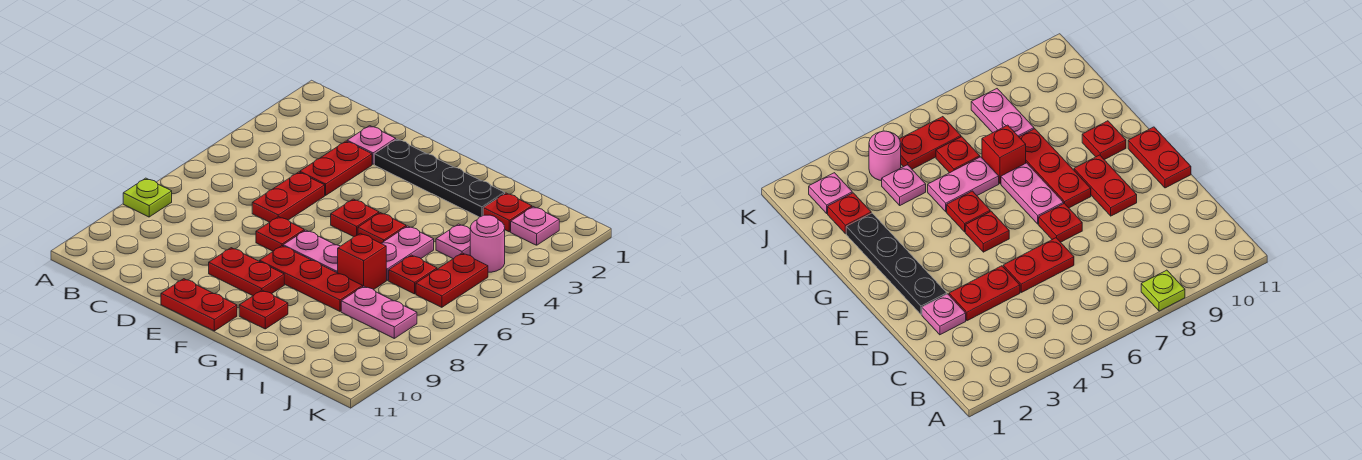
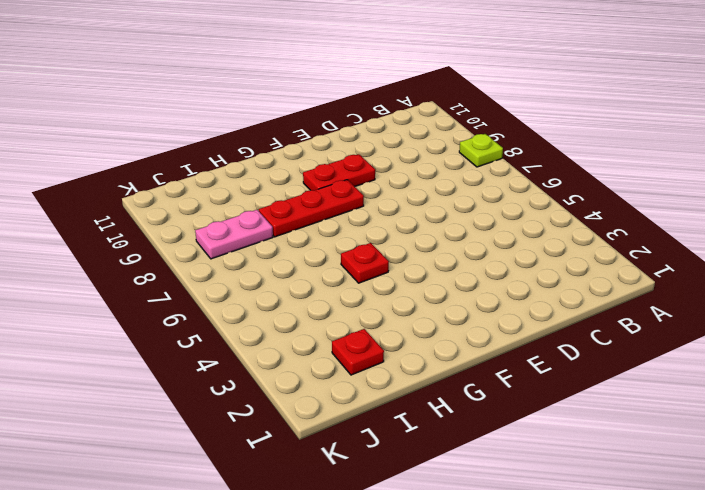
none -> pink plate D2 level 1
none -> red plate D3:D4 level 1
none -> red plate D5:D6 level 1

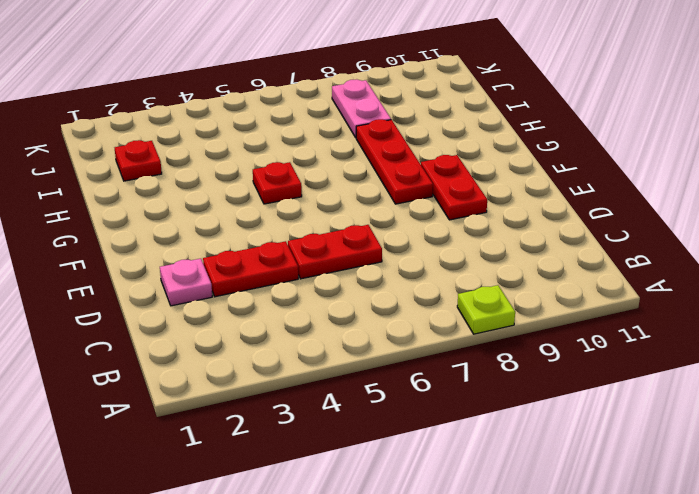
none -> black plate E2:H2 level 1
none -> red plate E7 level 1
none -> red plate E11:F11 level 1

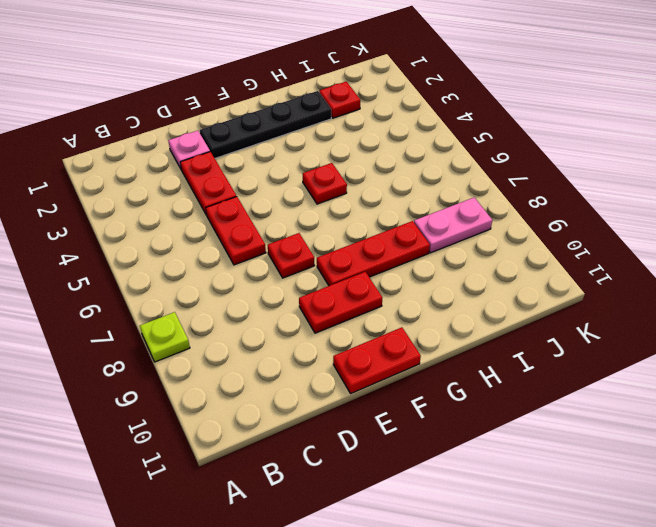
none -> red plate F5 level 1
none -> pink plate F7:G7 level 1
none -> red plate G10 level 1

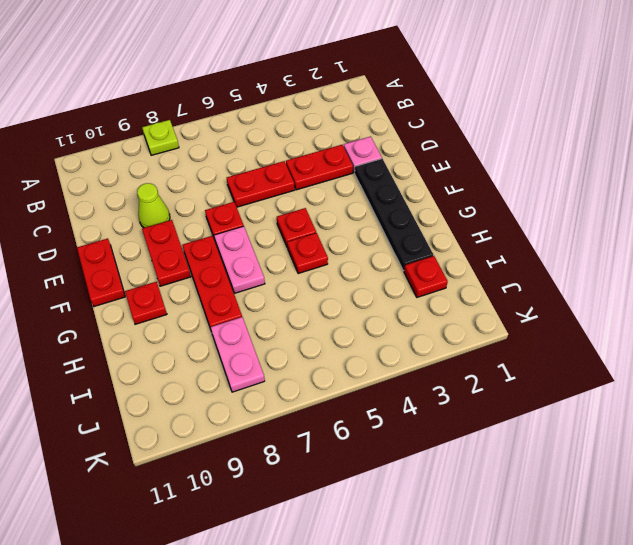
lime cone D9 level 1 -> none
none -> pink plate H5:H6 level 1
none -> red brick H7 level 1
none -> pink plate I4 level 1

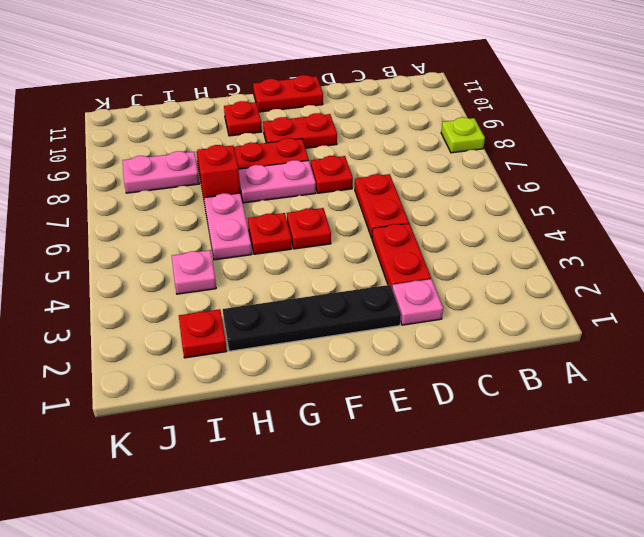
none -> red plate I6 level 1
none -> pink plate J2 level 1
none -> pink round brick J4 level 1

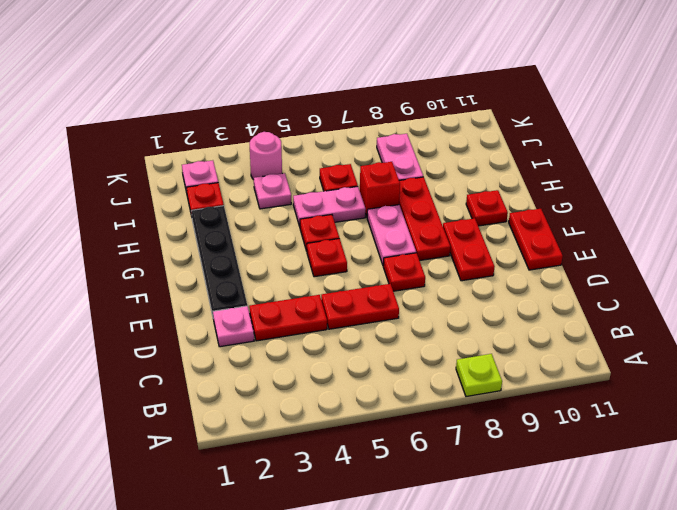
none -> red plate J5:J6 level 1

